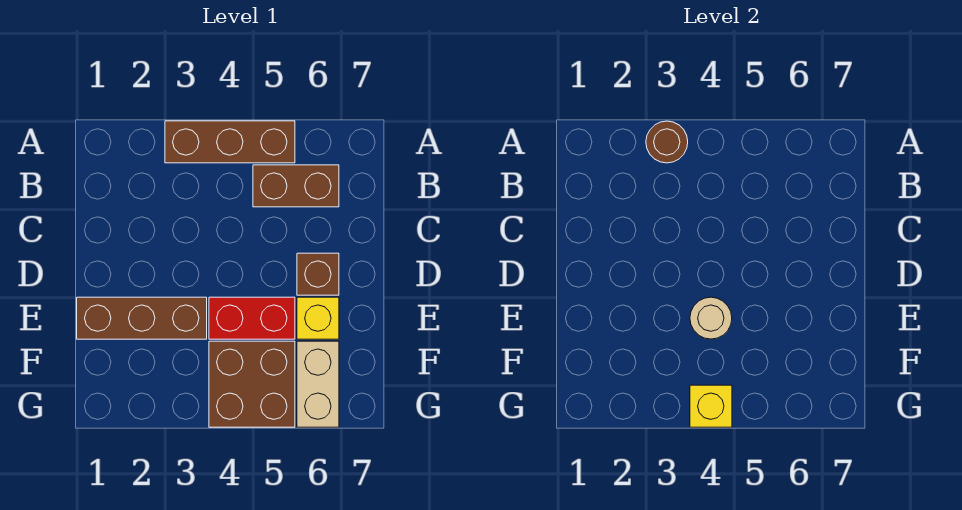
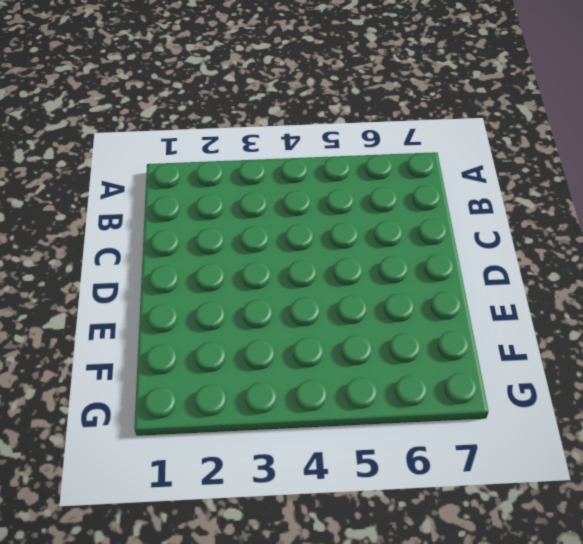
none -> brown brick A3:A5 level 1
none -> brown brick B5:B6 level 1

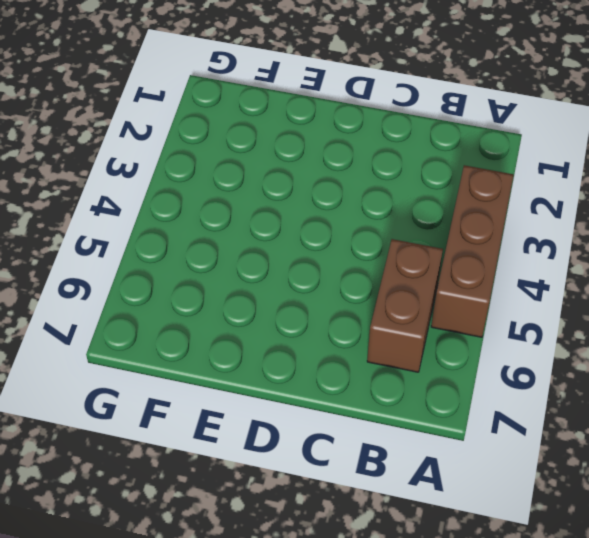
none -> brown brick D6 level 1
none -> brown brick E1:E3 level 1

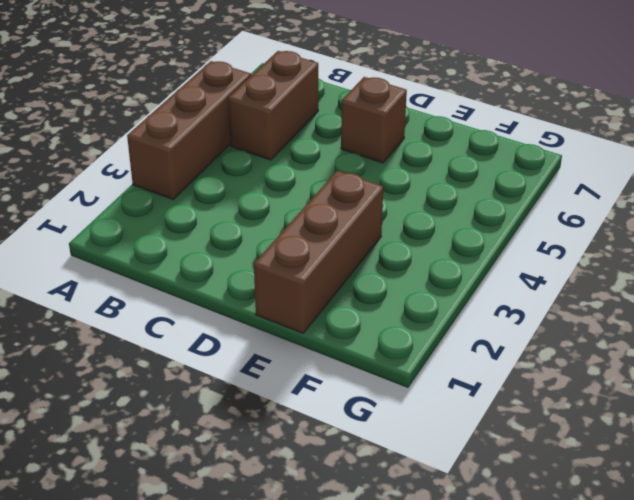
none -> red brick E4:E5 level 1
none -> yellow brick E6 level 1

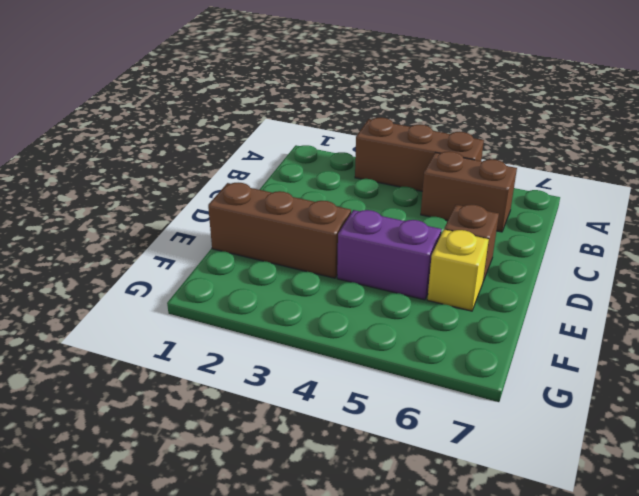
purple brick E4:E5 level 1 -> red brick E4:E5 level 1
none -> brown brick F4:G5 level 1
none -> tan brick F6:G6 level 1

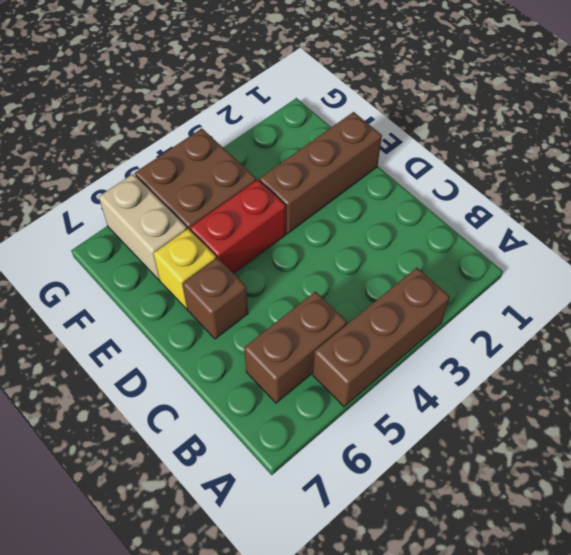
none -> brown round brick A3 level 2
none -> tan round brick E4 level 2

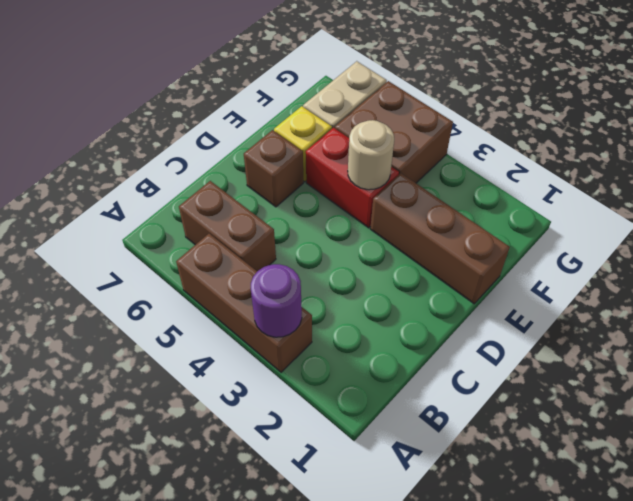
purple round brick A3 level 2 -> brown round brick A3 level 2
none -> yellow brick G4 level 2

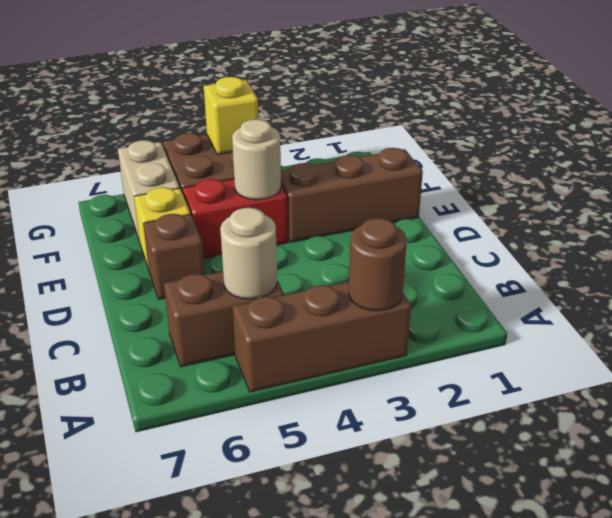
tan round brick B5 level 2 -> none

